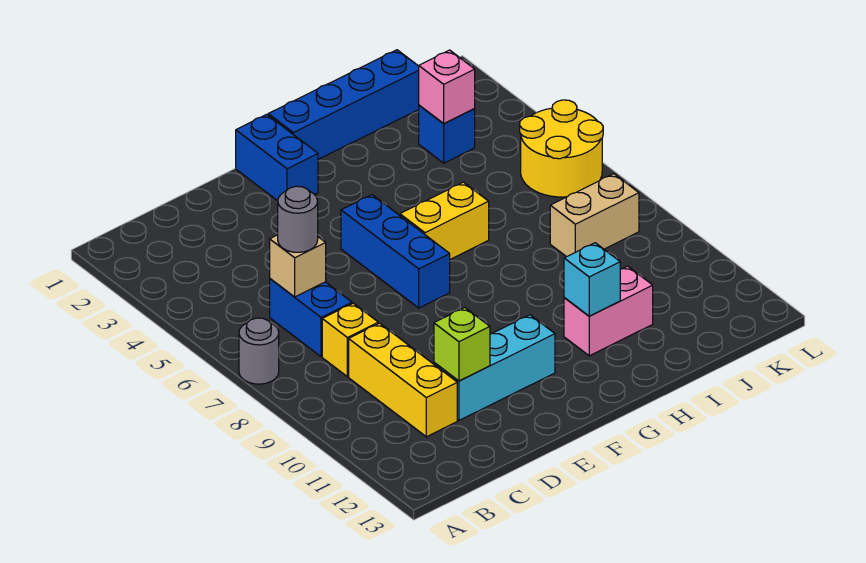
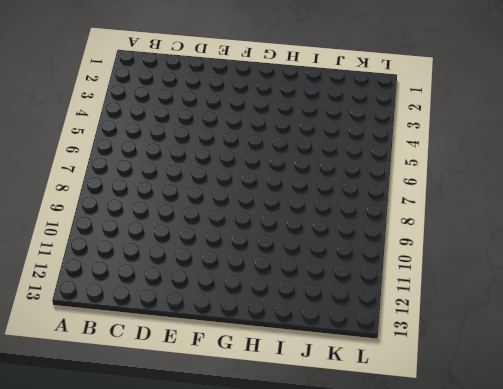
none -> grey round brick A7 level 1
none -> blue brick C6:C7 level 1
none -> yellow brick C8 level 1

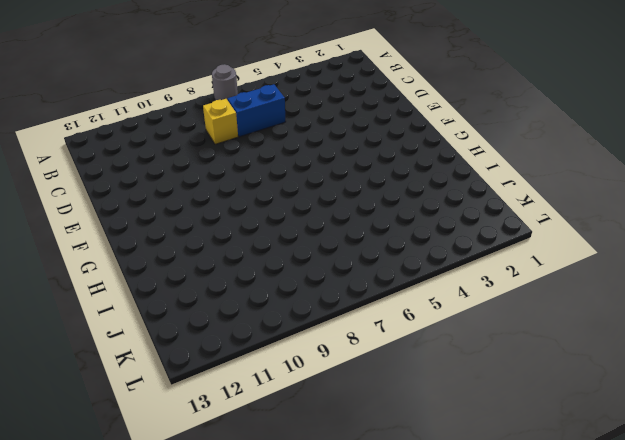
none -> yellow brick C9:C11 level 1
none -> cyan brick D11:F11 level 1
none -> blue brick F1:F2 level 1

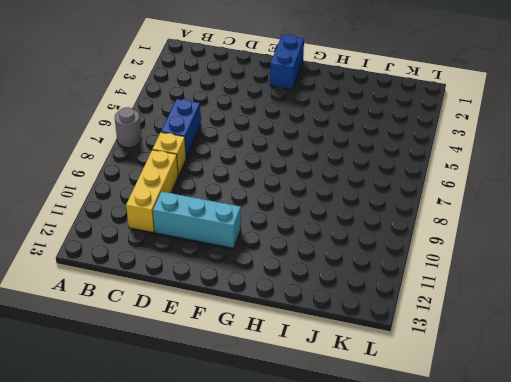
none -> blue brick F5:F7 level 1
none -> blue brick G1:J1 level 1
none -> yellow brick G6:H6 level 1

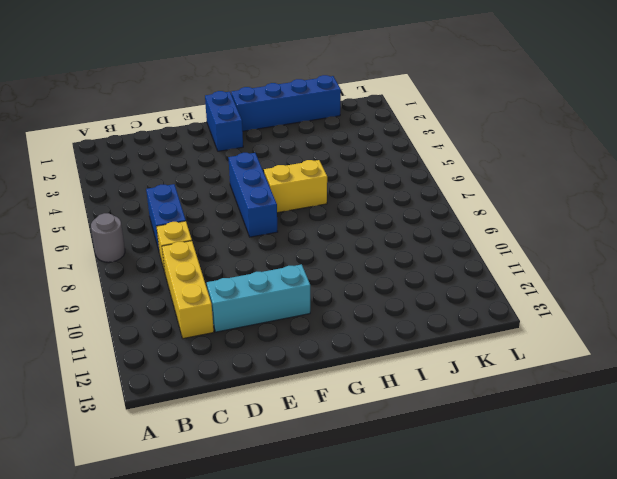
none -> pink brick H11:I11 level 1
none -> blue brick J3 level 1
none -> tan brick J8:K8 level 1

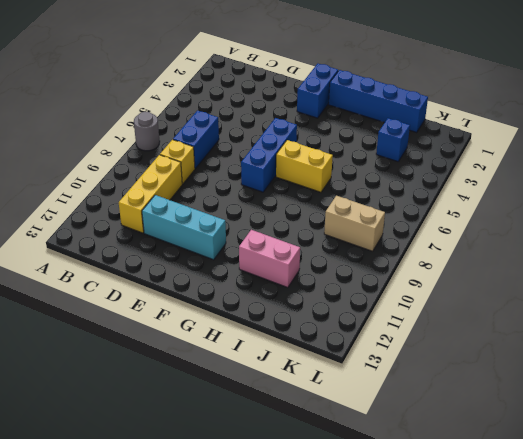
none -> yellow round brick K5:L6 level 1
none -> tan brick C6 level 2
none -> lime brick D11 level 2

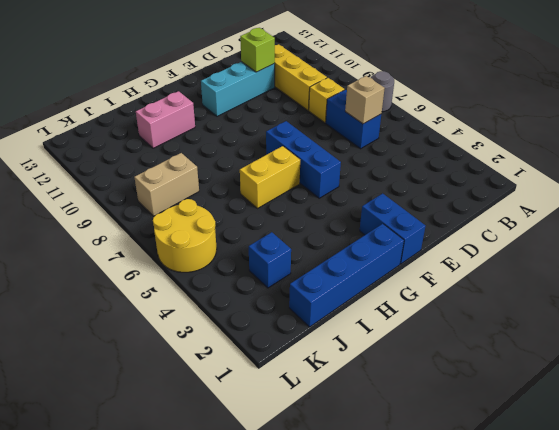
none -> cyan brick H11 level 2
none -> pink brick J3 level 2
none -> grey round brick C6 level 3

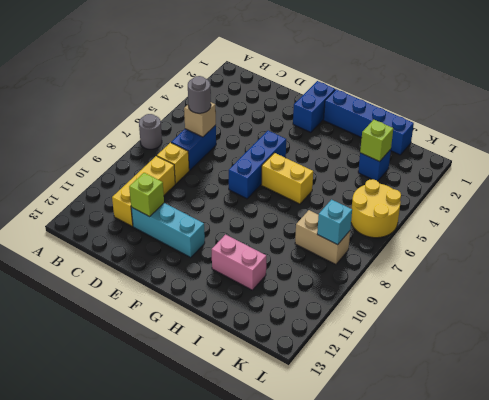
lime brick J3 level 2 -> pink brick J3 level 2
cyan brick K8 level 2 -> cyan brick H11 level 2

